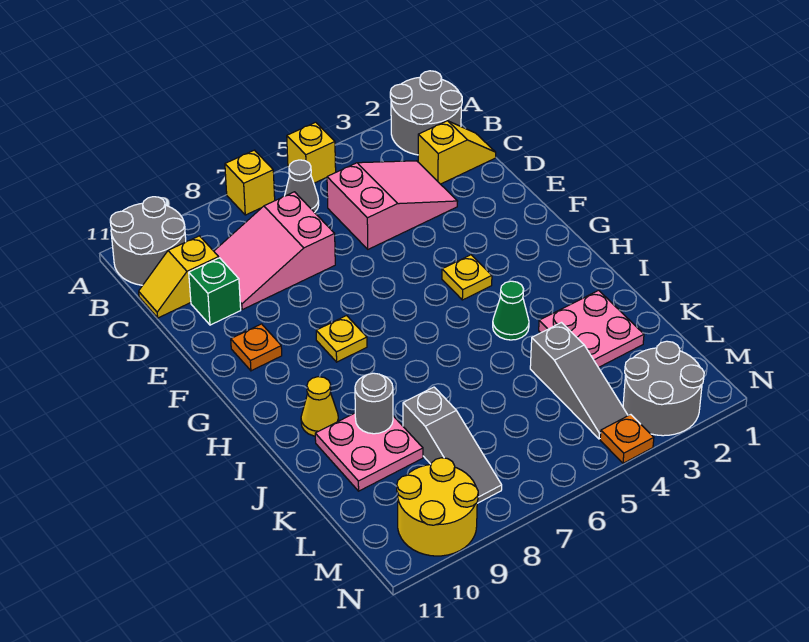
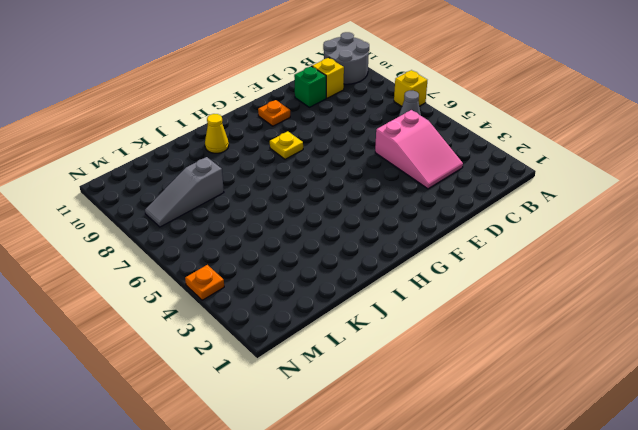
none -> grey round brick A1:B2 level 1
none -> yellow brick A5 level 1
none -> yellow slope C1:C2 level 1 top 2

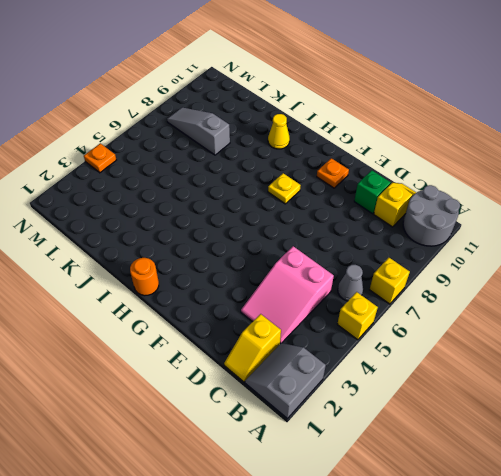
grey slope A1:B2 level 1 top A -> grey round brick A1:B2 level 1
orange round brick H1 level 1 -> none
none -> pink slope C7:D9 level 1 top 7
none -> yellow plate G4 level 1
none -> green cone I4 level 1

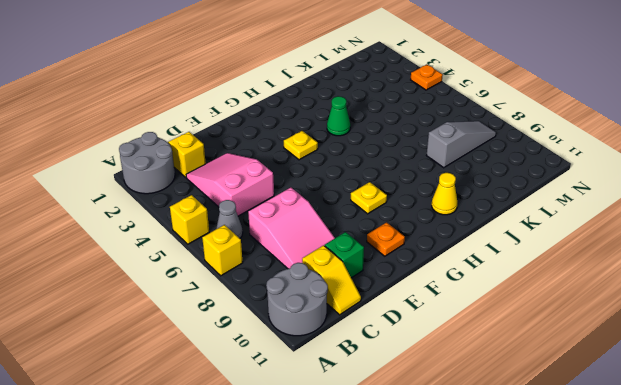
none -> pink plate J2:K3 level 1
none -> pink plate J9:K10 level 1
none -> grey slope K4:M4 level 1 top K

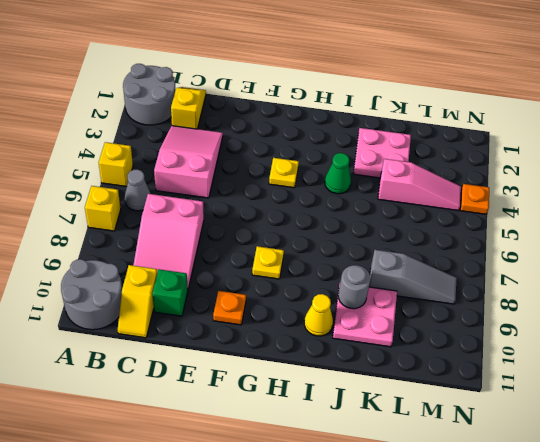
pink slope K4:M4 level 1 top K -> grey slope K4:M4 level 1 top K
none -> grey round brick M2:N3 level 1
none -> yellow round brick M9:N10 level 1

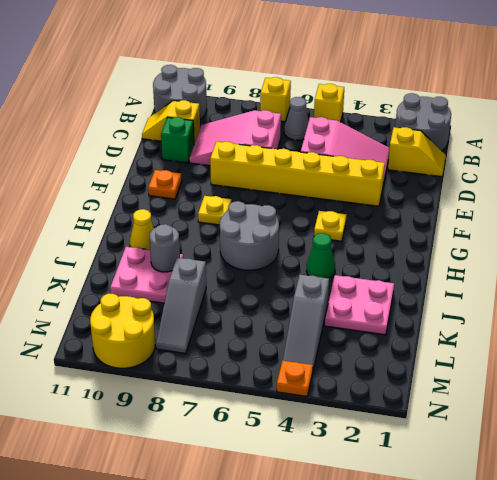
yellow brick E3:E8 level 1 -> none
grey round brick H6:I7 level 1 -> grey round brick M2:N3 level 1

